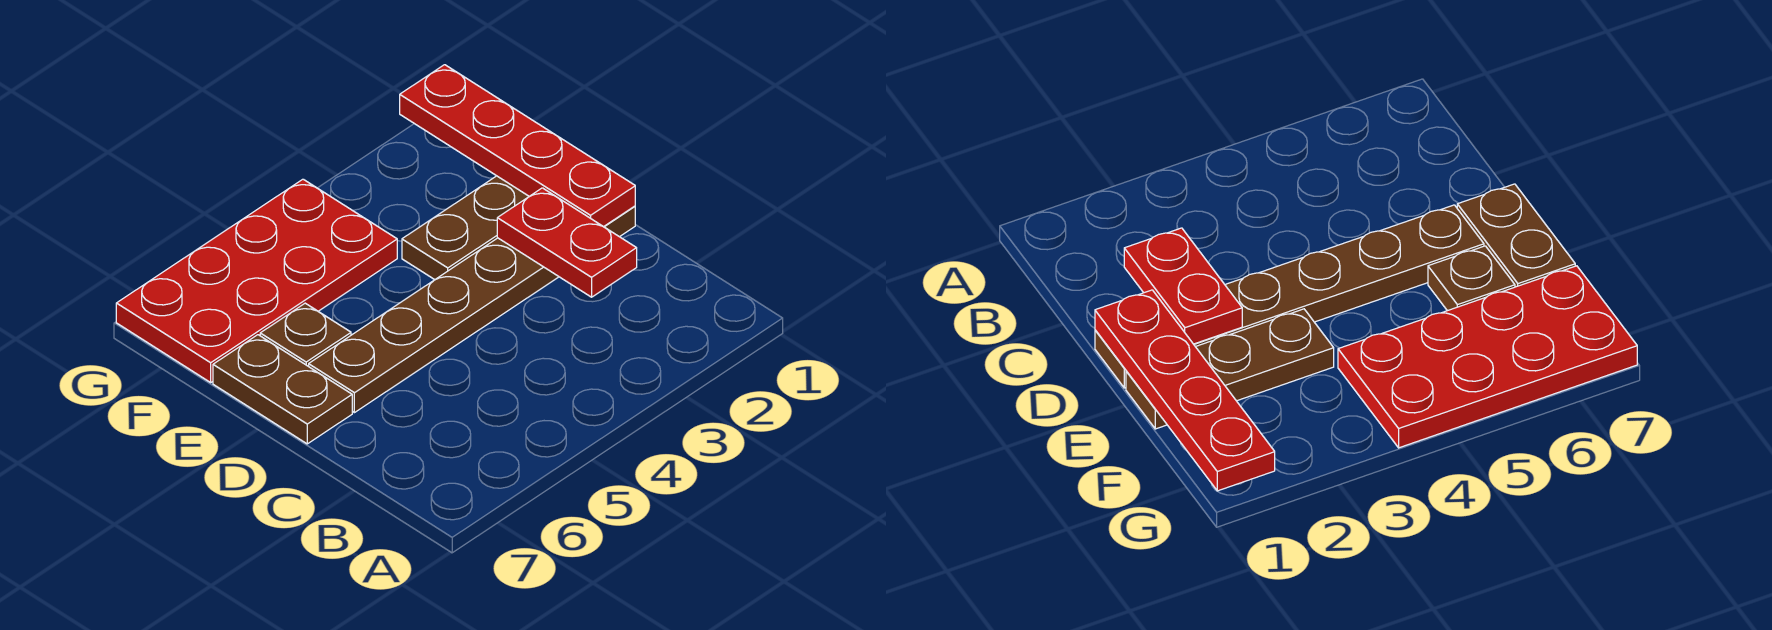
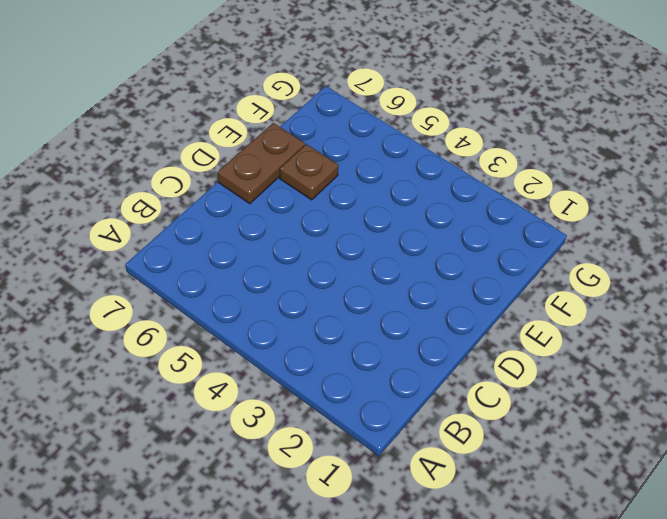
none -> brown plate D1:D6 level 1
none -> brown plate E1:E3 level 1

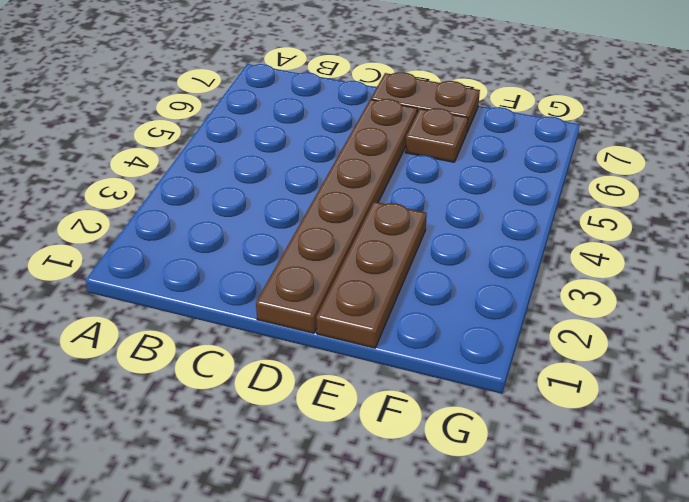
none -> red plate F4:G7 level 1
none -> red plate C2:D2 level 2

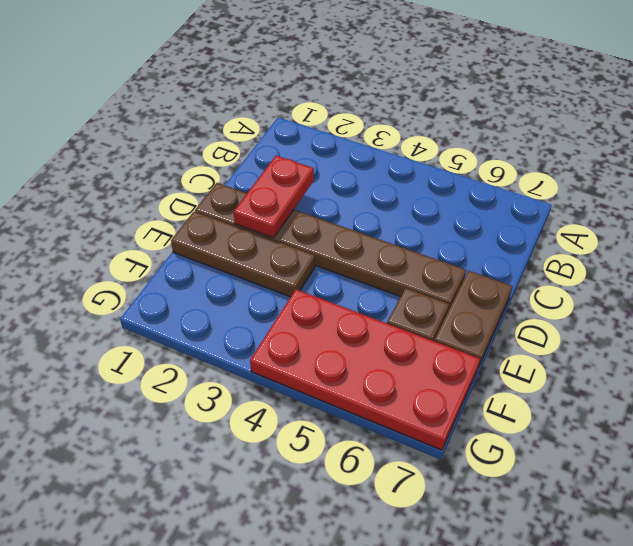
none -> red plate D1:G1 level 2

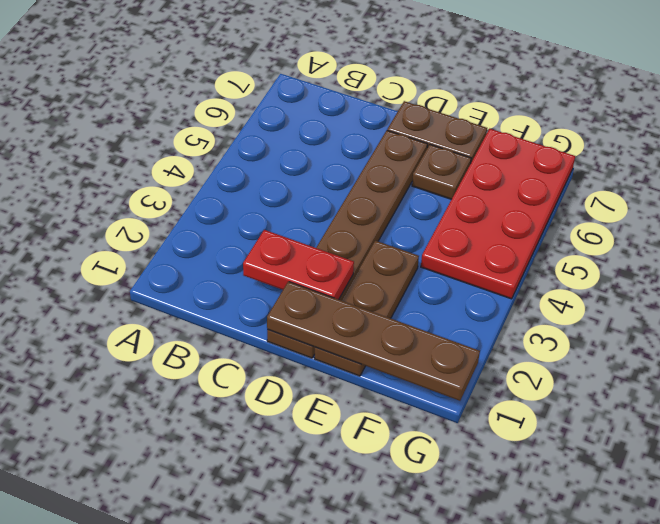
brown plate D1:G1 level 2 -> red plate D1:G1 level 2

